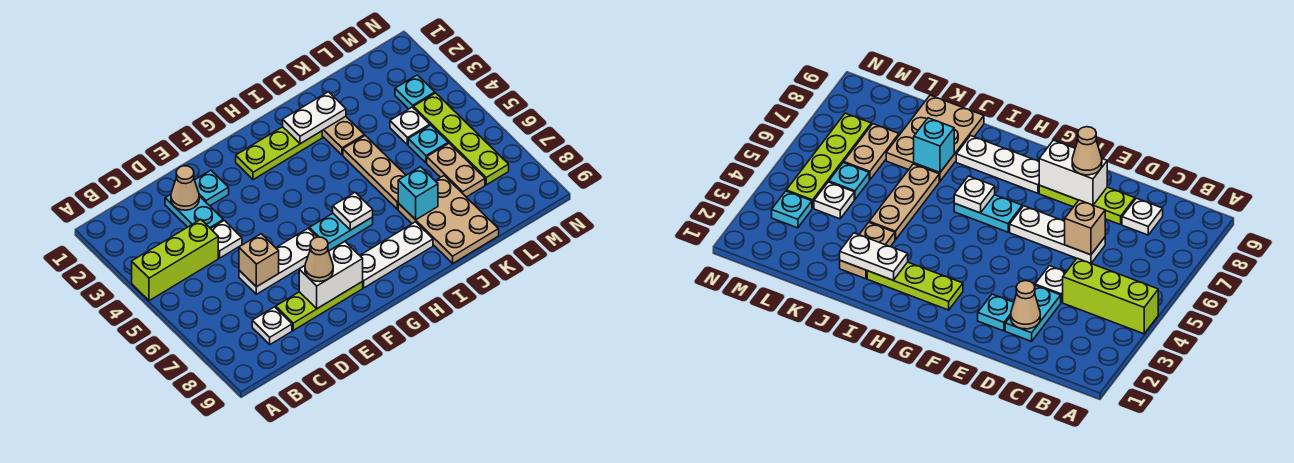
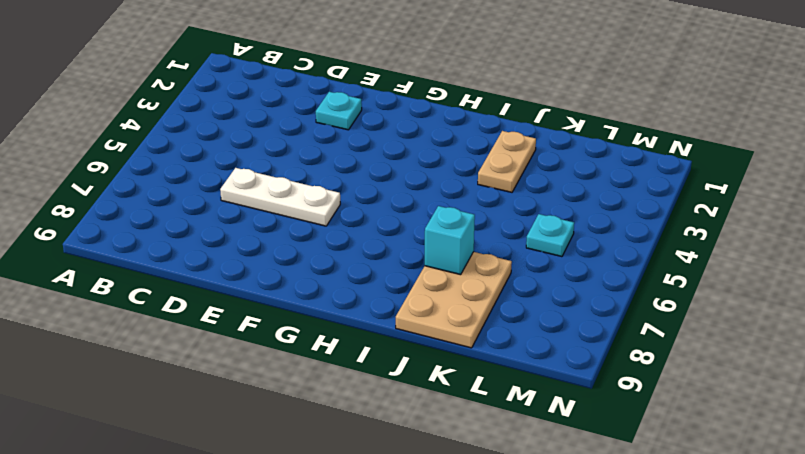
none -> lime brick A4:C4 level 1
none -> white plate C8 level 1
none -> cyan plate D2:D3 level 1

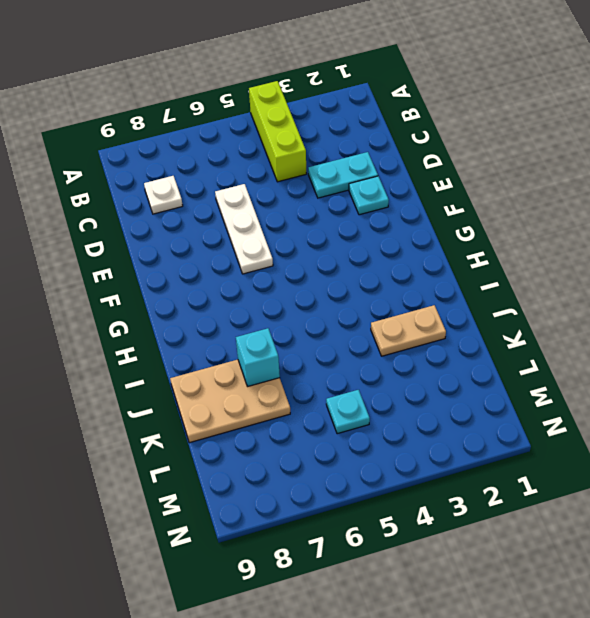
none -> white plate D4 level 1
none -> lime plate D8:F8 level 1
none -> lime plate G2:I2 level 1

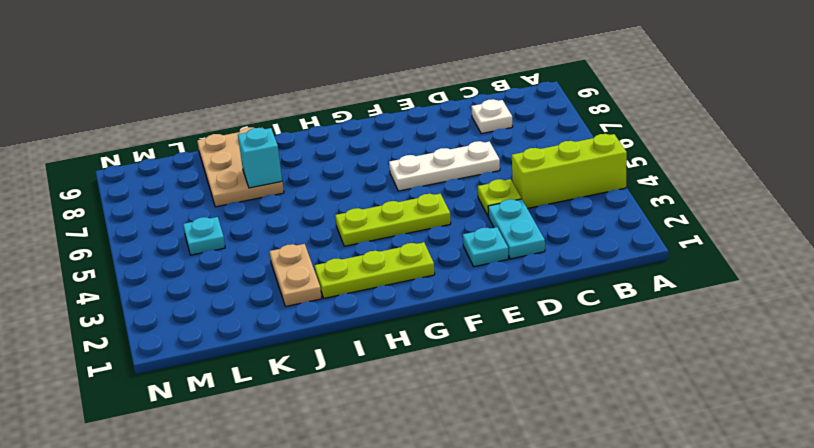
lime plate D4 level 1 -> white plate D4 level 1
lime plate F4:H4 level 1 -> lime plate D8:F8 level 1
none -> cyan plate G6:H6 level 1
none -> white plate G8:I8 level 1
none -> tan plate J4:J6 level 1

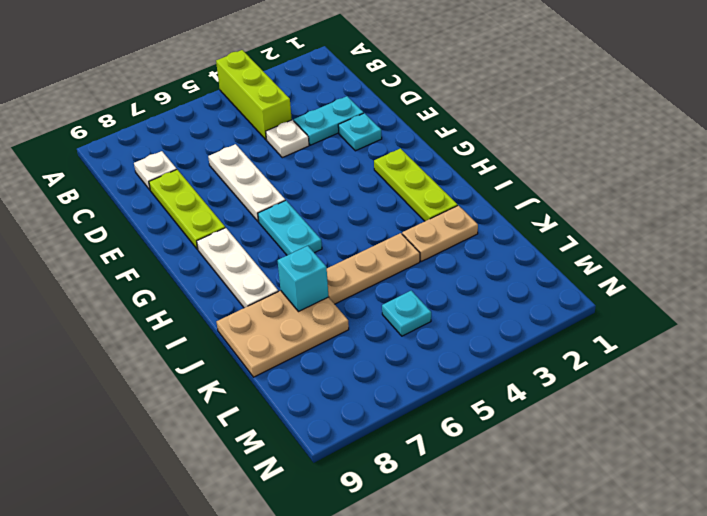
none -> white plate L4 level 1
none -> tan plate L6:L7 level 1
none -> cyan plate M3 level 1

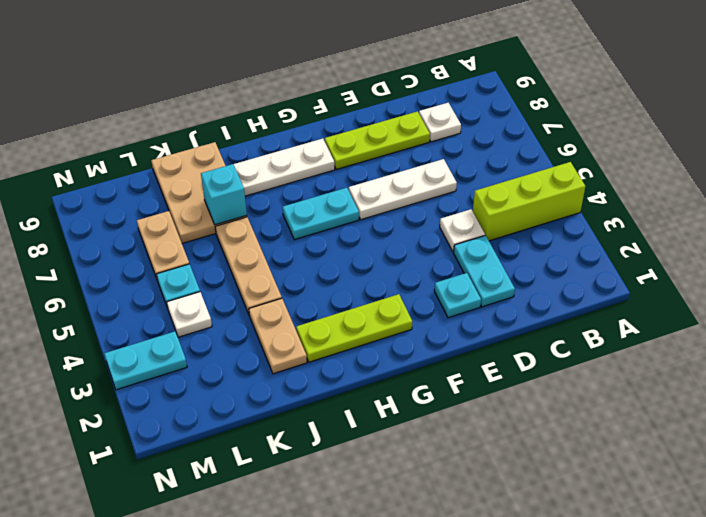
cyan plate M3:N3 level 1 -> cyan plate M3 level 1
none -> lime plate M4:M7 level 1
none -> tan cone D2 level 2
none -> tan brick D6 level 2

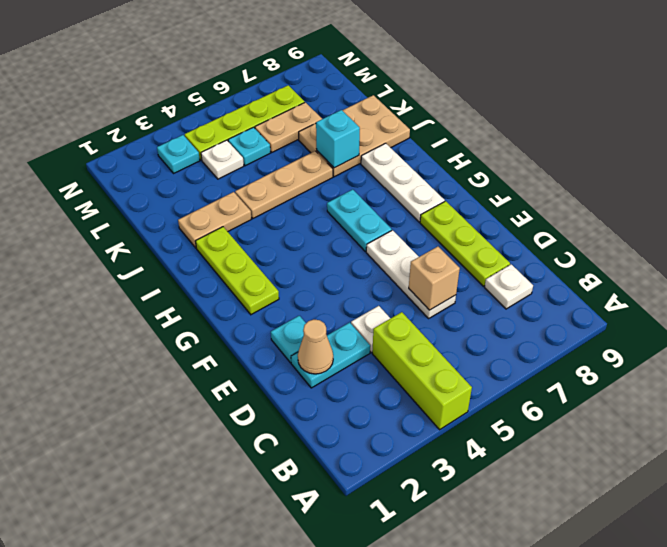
none -> white brick E8:F8 level 2
none -> white plate H6 level 2
none -> white plate I2:J2 level 2

